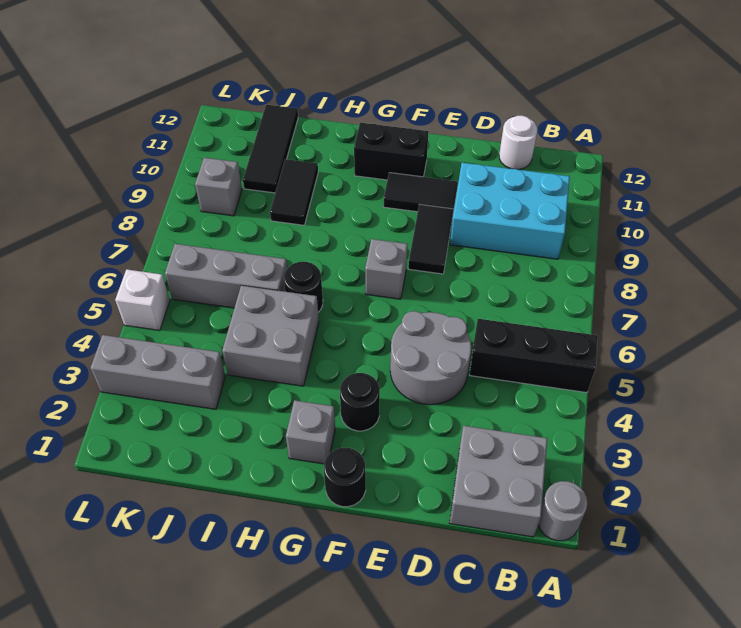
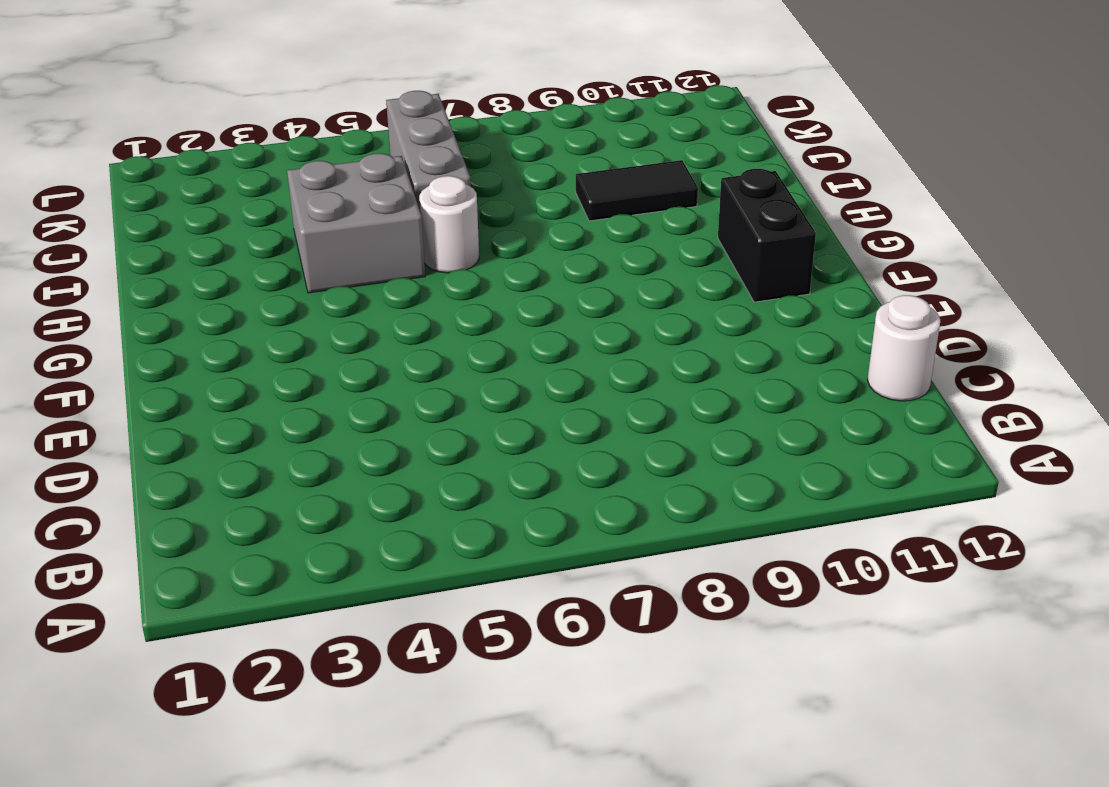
white round brick H6 level 1 -> black round brick H6 level 1
none -> grey round brick A1 level 1
none -> black brick A5:C5 level 1
none -> grey brick B1:C2 level 1

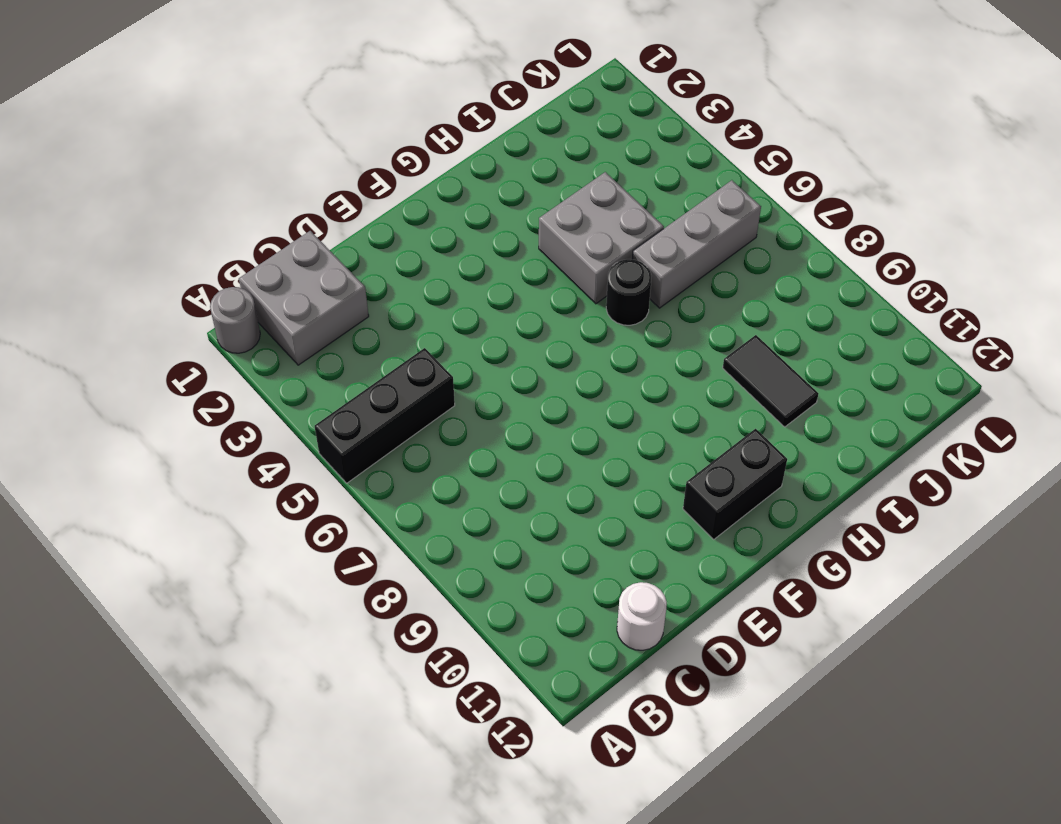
none -> cyan brick B9:D10 level 1
none -> grey round brick D4:E5 level 1
none -> black tile E8:E9 level 1

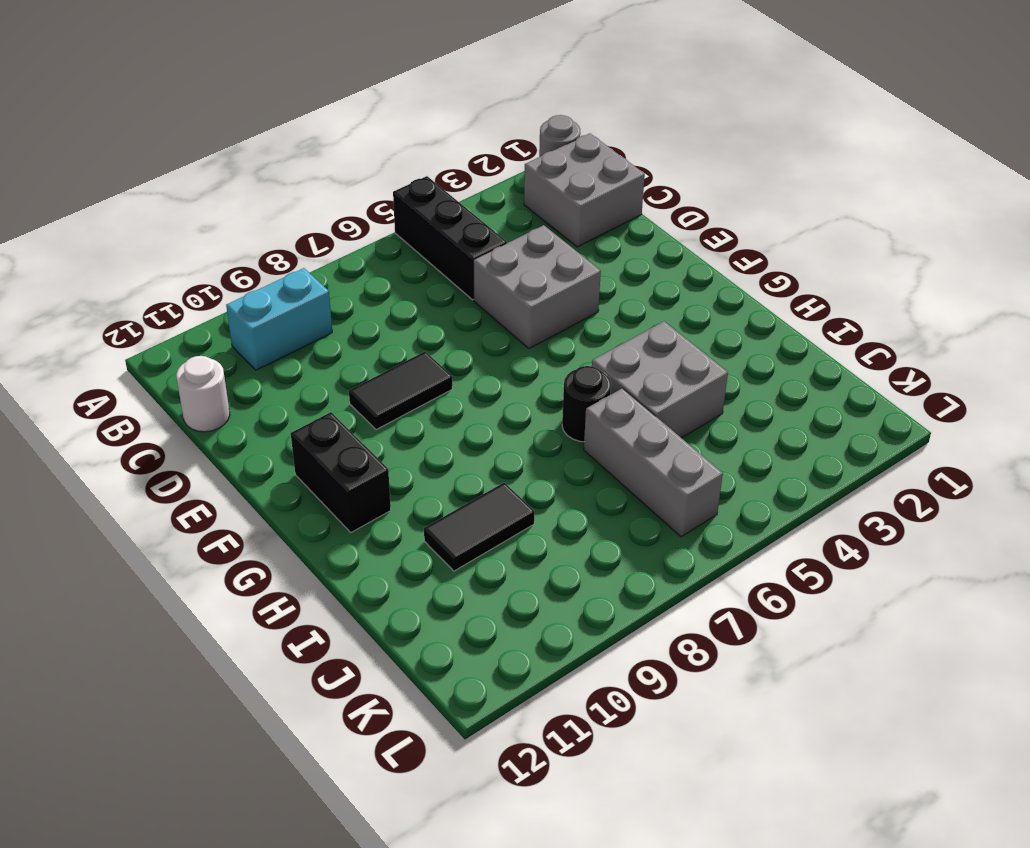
cyan brick B9:B10 level 1 -> cyan brick B9:D10 level 1
grey brick D4:E5 level 1 -> grey round brick D4:E5 level 1
none -> black tile E10:F10 level 1
none -> black round brick F1 level 1
none -> black round brick F3 level 1

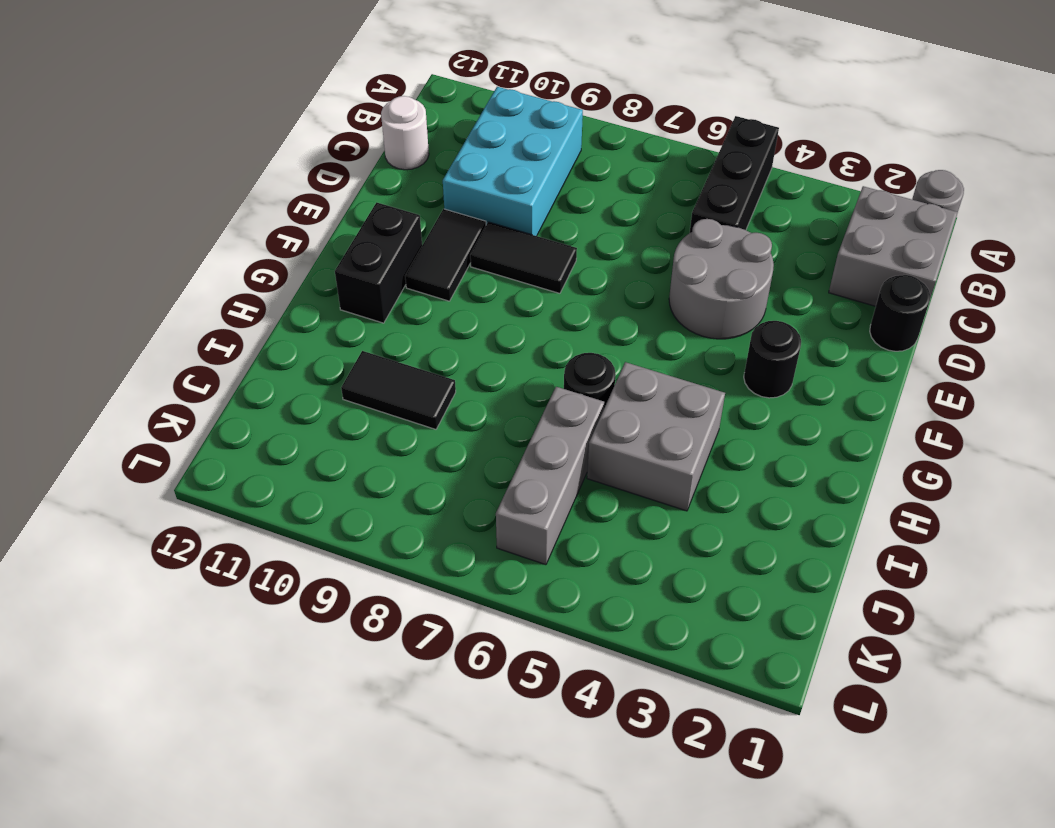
black round brick D1 level 1 -> black round brick F1 level 1
none -> grey brick F7 level 1
none -> grey brick G2 level 1
none -> grey brick J3:L3 level 1

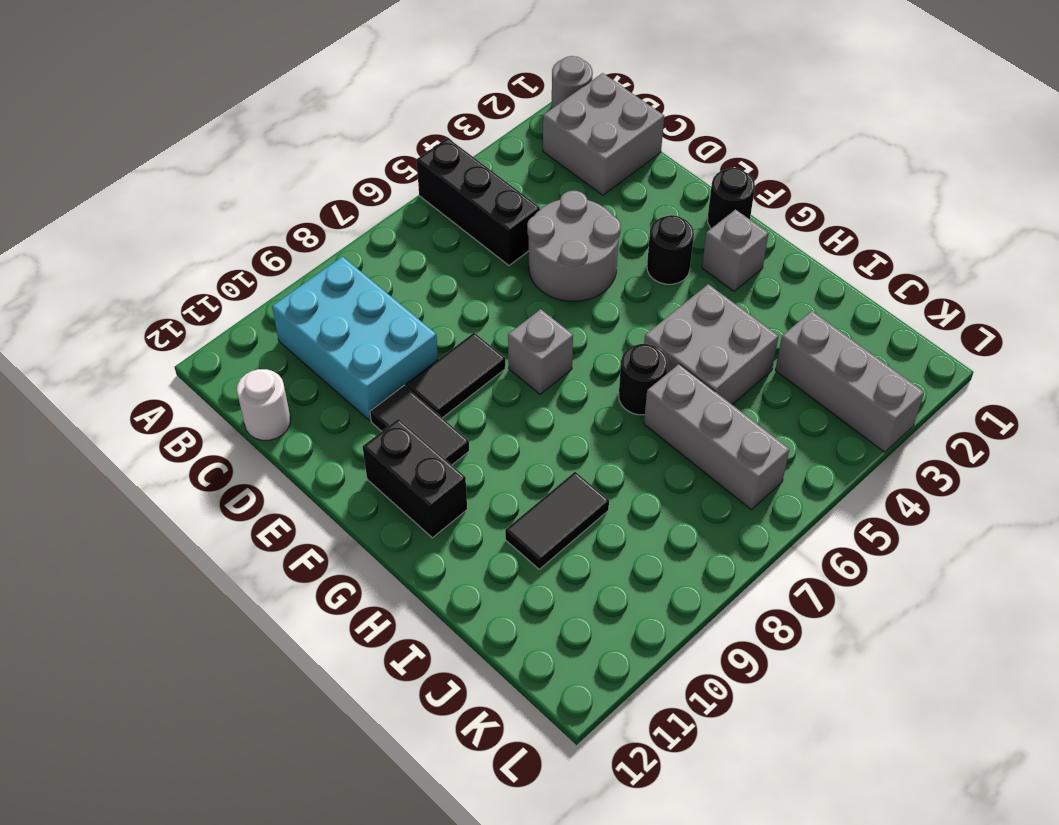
none -> black tile J10:J12 level 1
none -> grey brick K9 level 1
none -> white brick L5 level 1

